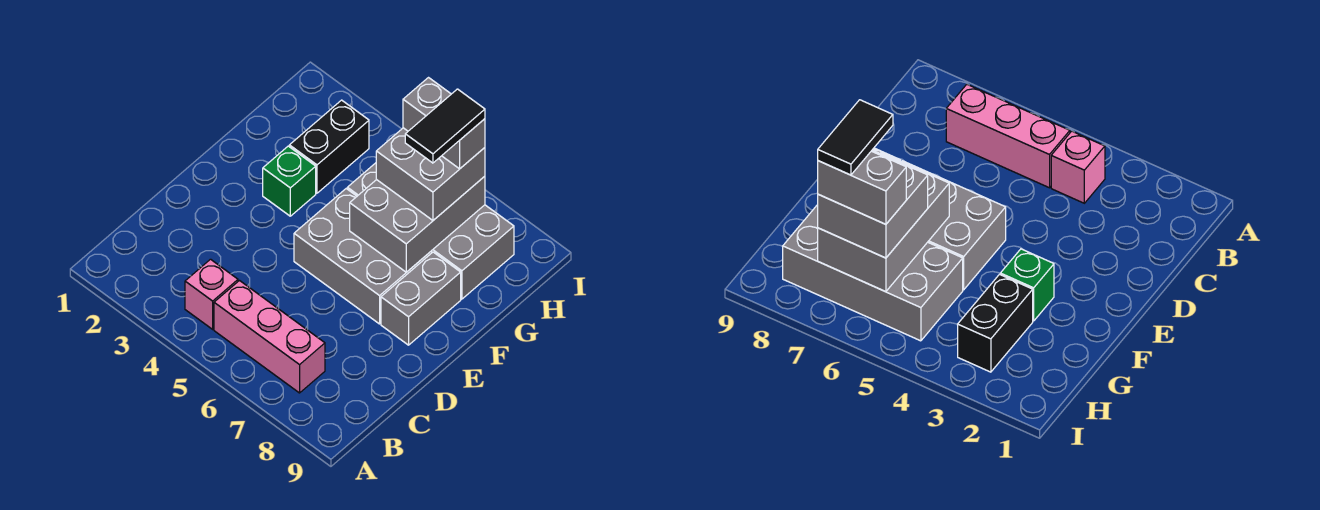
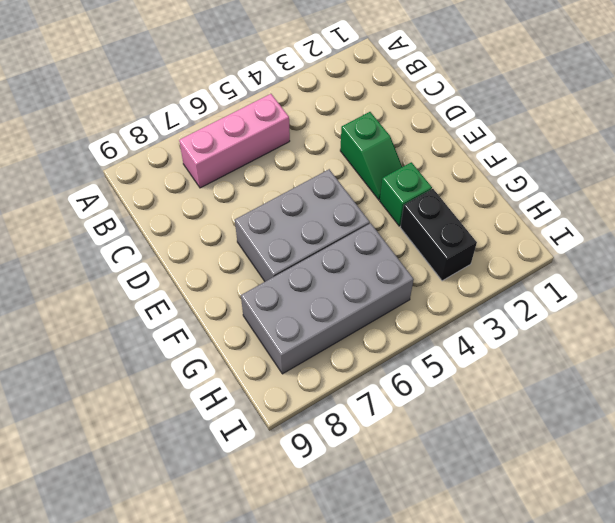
green slope D3:E3 level 1 top D -> none
none -> pink brick B4 level 1
none -> grey brick E8:F8 level 1

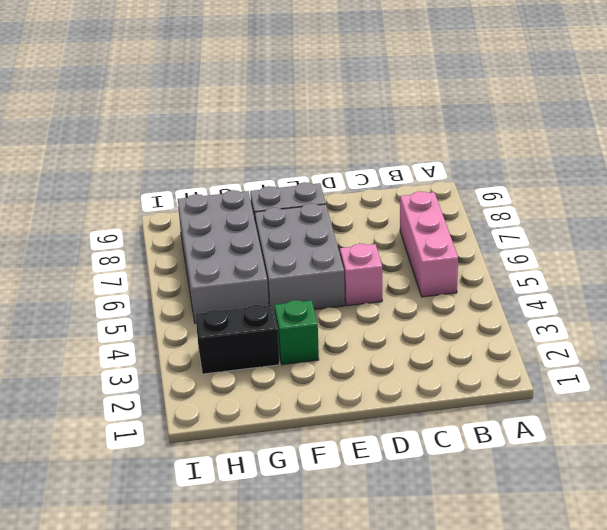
pink brick D5 level 1 -> pink brick B4 level 1
none -> grey brick F6:H7 level 2
none -> grey brick G6:H7 level 3

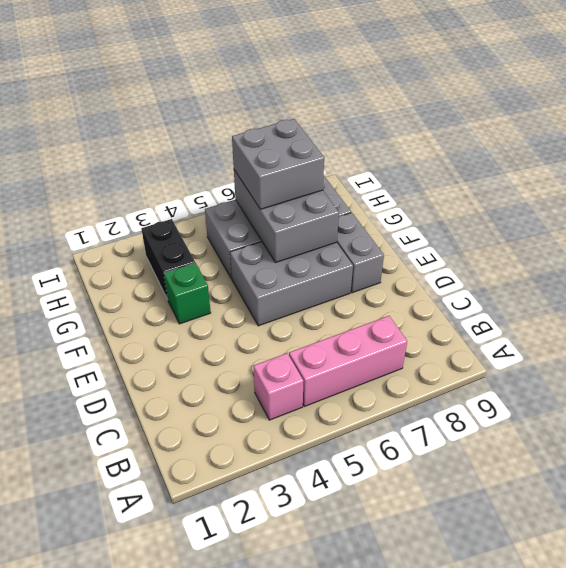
none -> grey brick H6:H7 level 4
none -> black tile G7:H7 level 5

